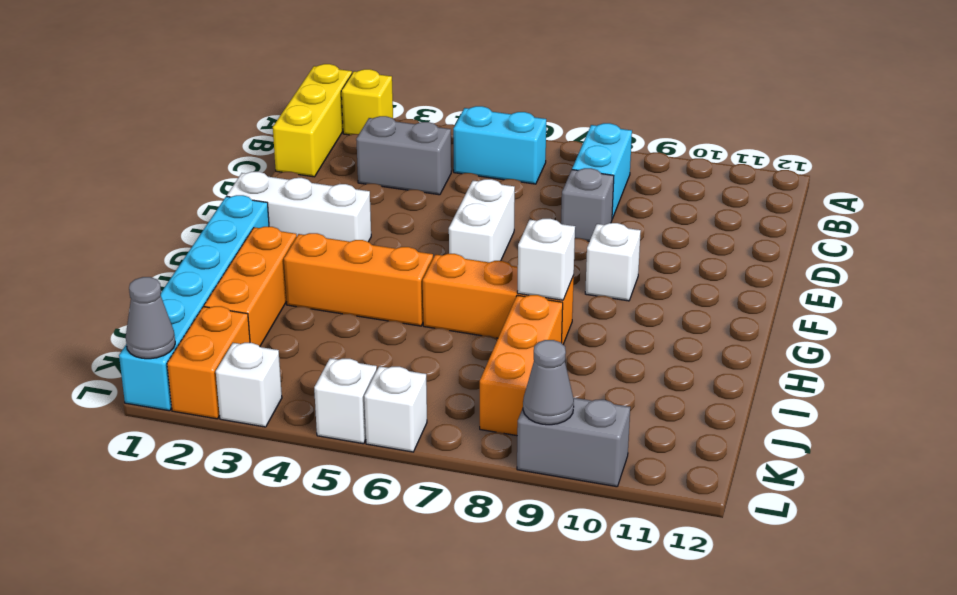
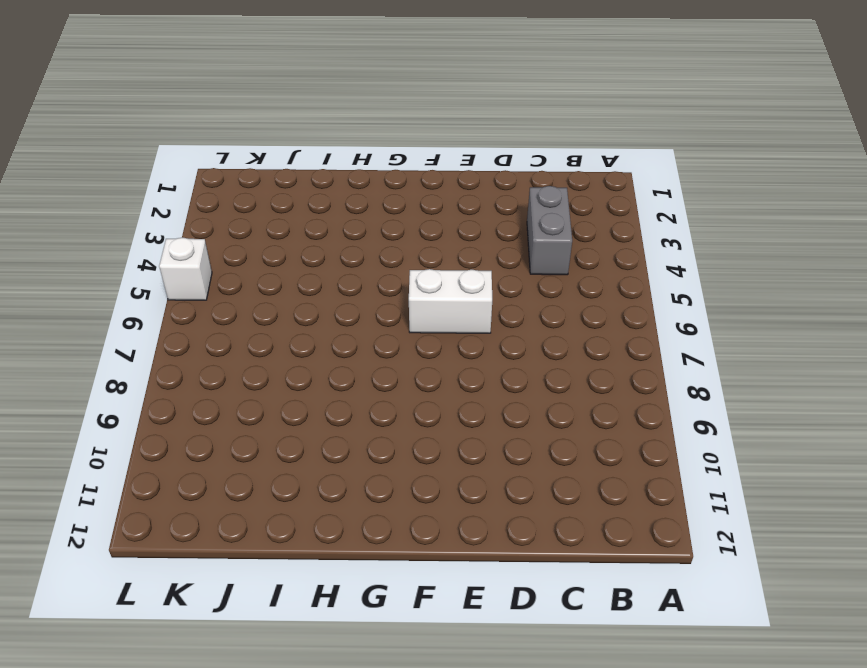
none -> yellow brick A1:C1 level 1
none -> yellow brick A2 level 1
none -> cyan brick B5:B6 level 1

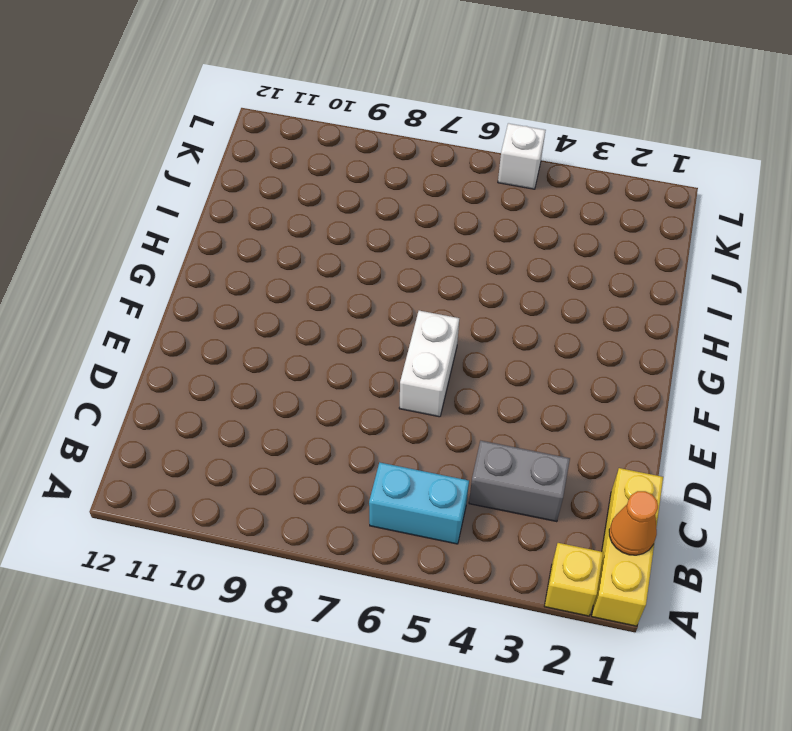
orange cone B1 level 2 -> none
none -> cyan brick B8:C8 level 1
none -> grey brick D8 level 1
none -> white brick F1:F3 level 1

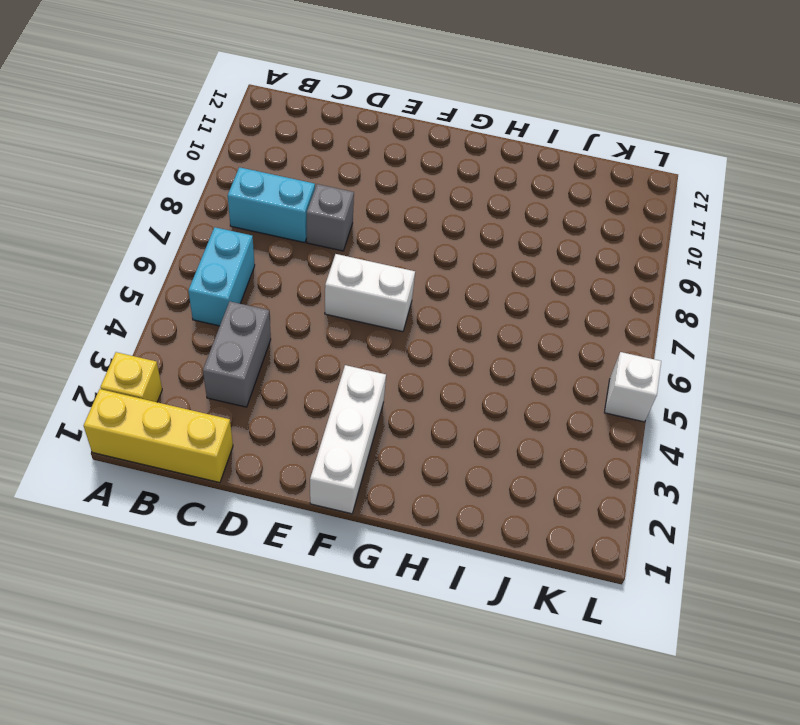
none -> white brick F9 level 1
none -> cyan brick G1:L1 level 1
none -> orange brick H2:J2 level 1

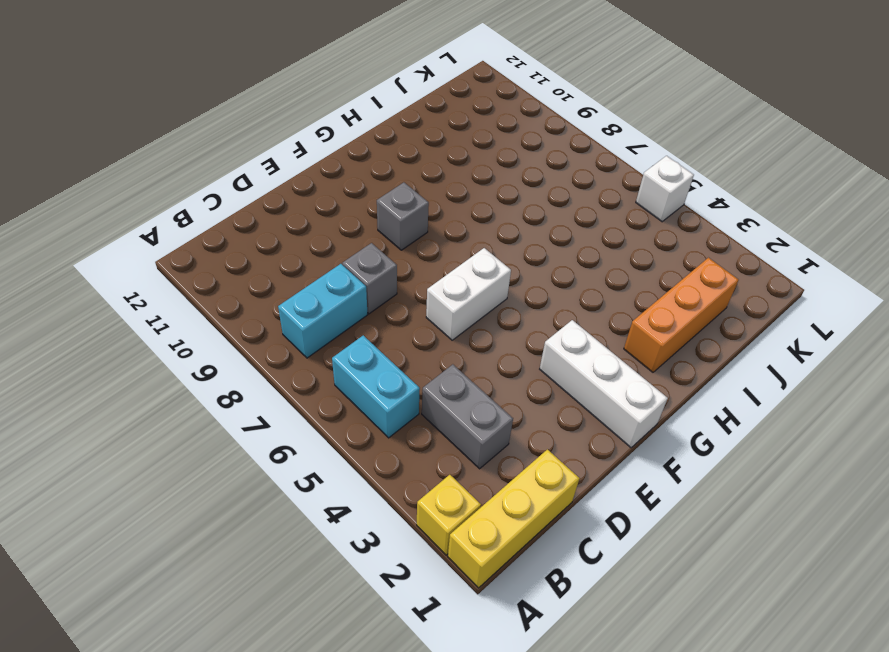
grey brick F9 level 1 -> white brick F9 level 1
none -> cyan brick G1:L1 level 1
none -> orange brick H3:H5 level 1
none -> orange brick H6:H8 level 1

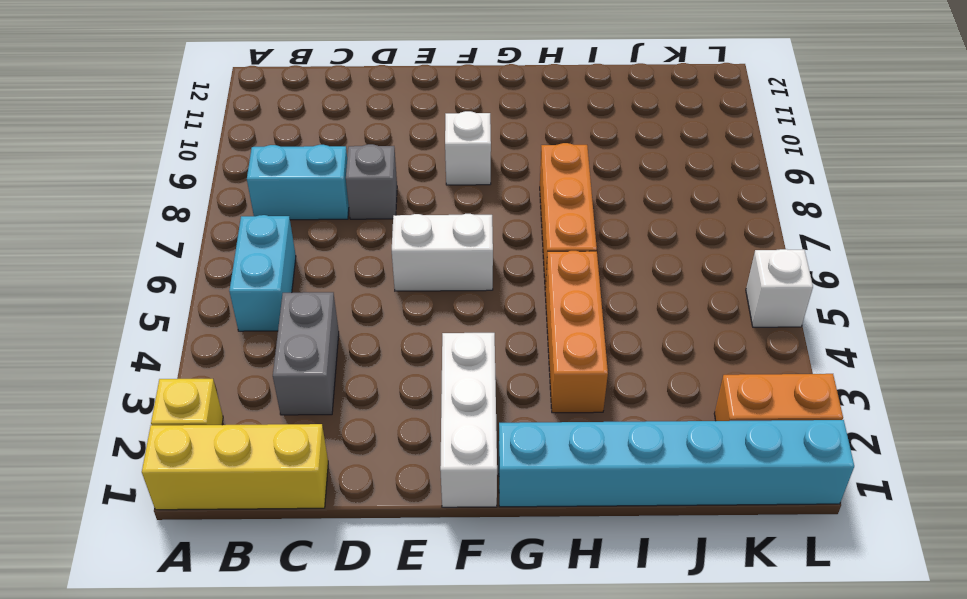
none -> orange brick H2:J2 level 1
none -> orange brick I8:K8 level 1
none -> white brick L3 level 1

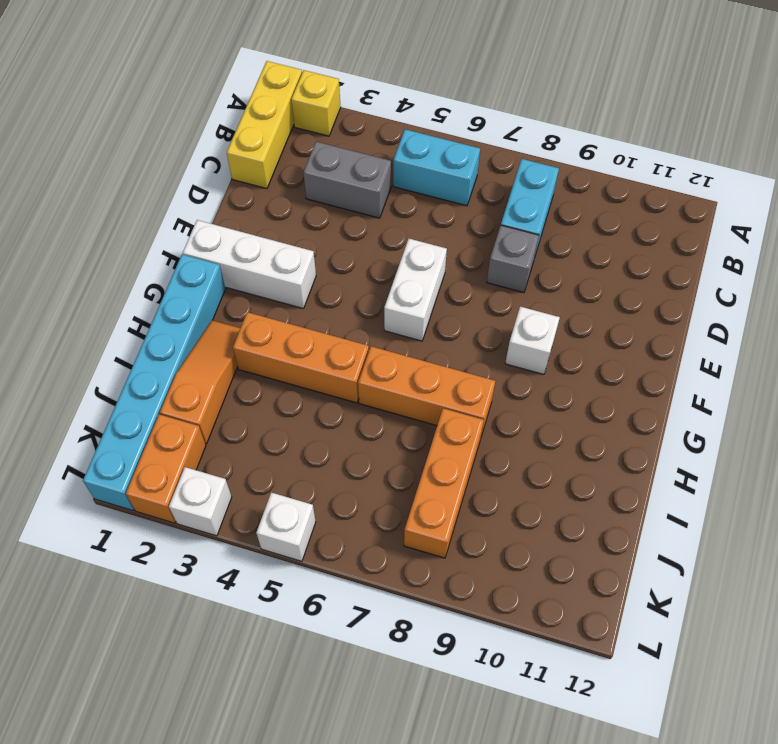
orange slope H2:J2 level 1 top J -> orange brick H2:J2 level 1
none -> white brick L6 level 1
none -> grey brick L9:L10 level 1
none -> white brick H8 level 2

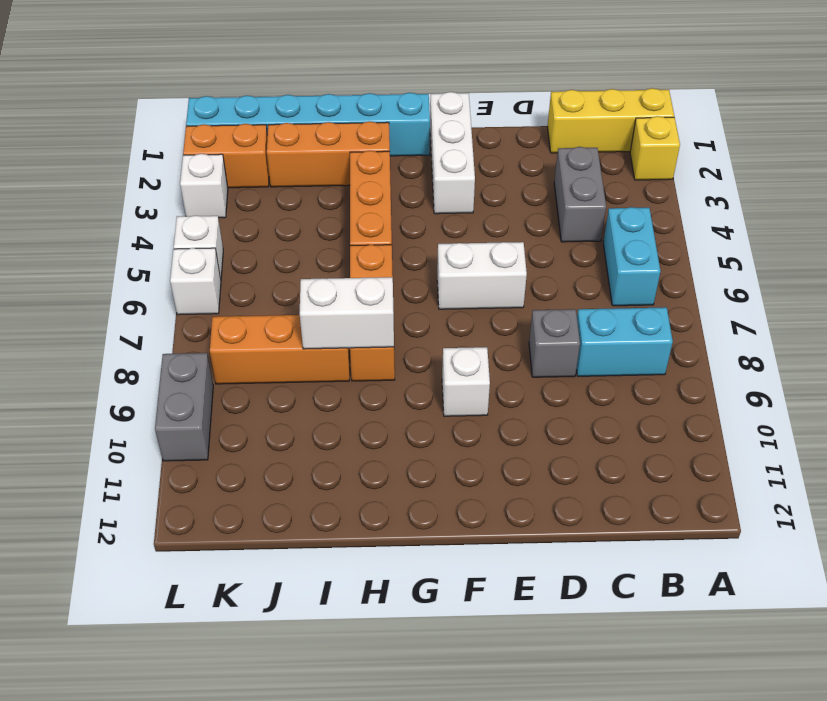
white brick H8:I8 level 2 -> white brick H8 level 2
none -> grey cone L1 level 2
none -> grey cone L9 level 2

